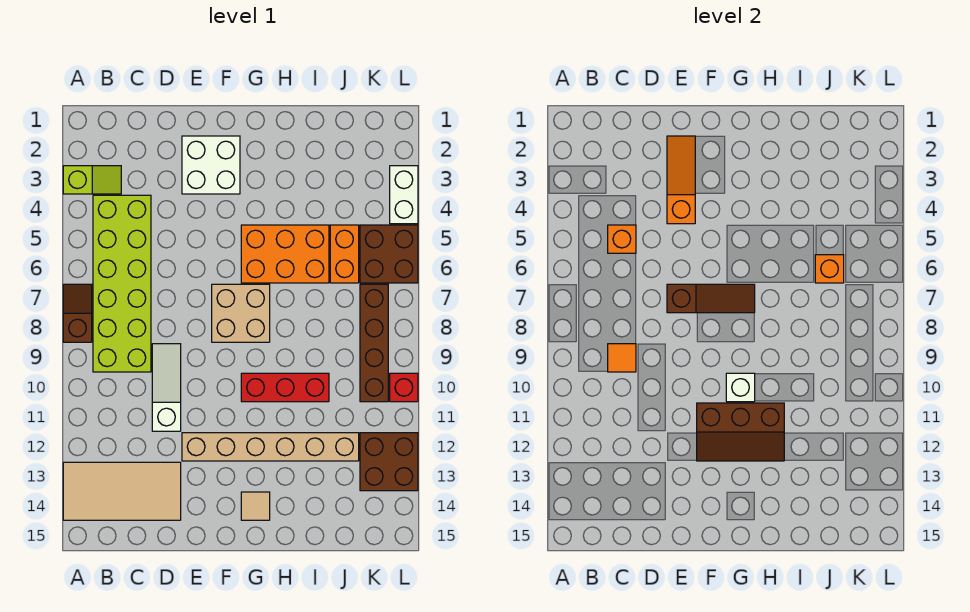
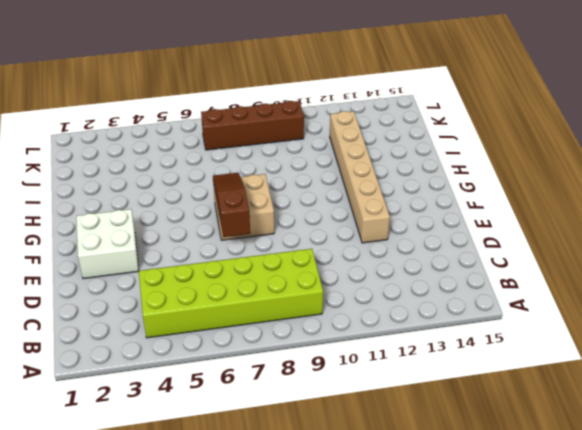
none -> lime slope A3:B3 level 1 top A
none -> brown slope A7:A8 level 1 top 8
none -> tan tile A13:D14 level 1

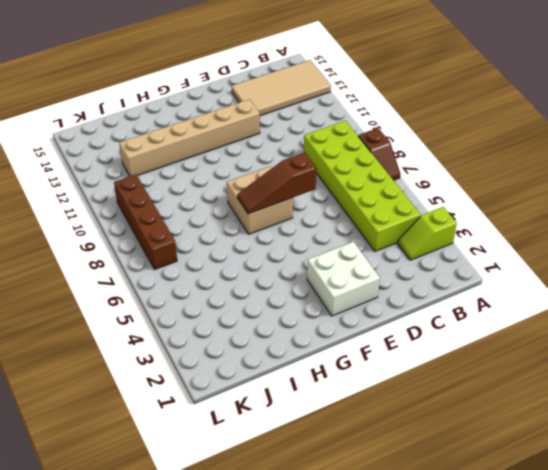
none -> white slope D9:D11 level 1 top 11
none -> orange brick G5:I6 level 1
none -> red brick G10:I10 level 1

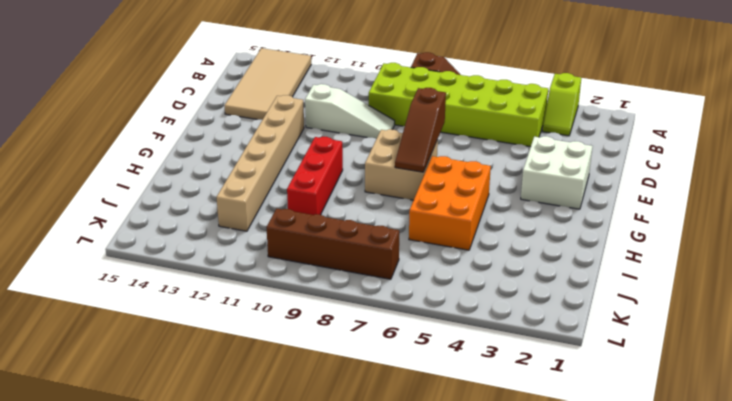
none -> tan tile G14 level 1
none -> orange brick J5:J6 level 1
none -> brown brick K5:L6 level 1

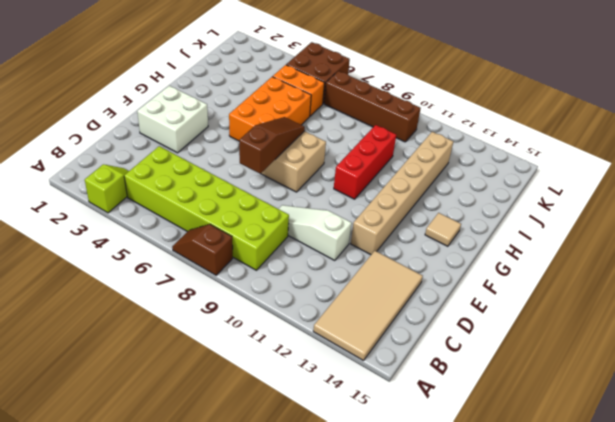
none -> brown brick K12:L13 level 1
none -> white brick L3:L4 level 1
none -> red brick L10 level 1

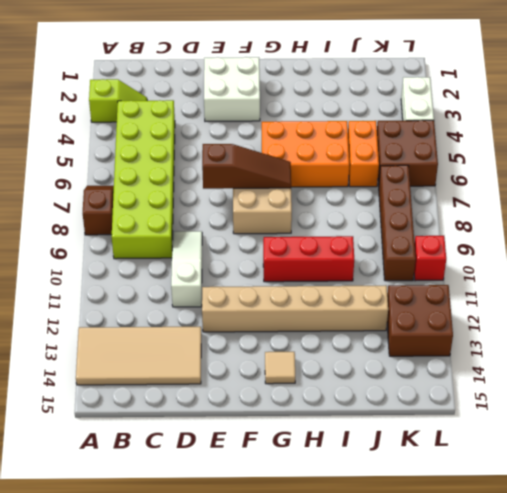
none -> orange brick C5 level 2
none -> orange tile C9 level 2
none -> orange slope E2:E4 level 2 top 4

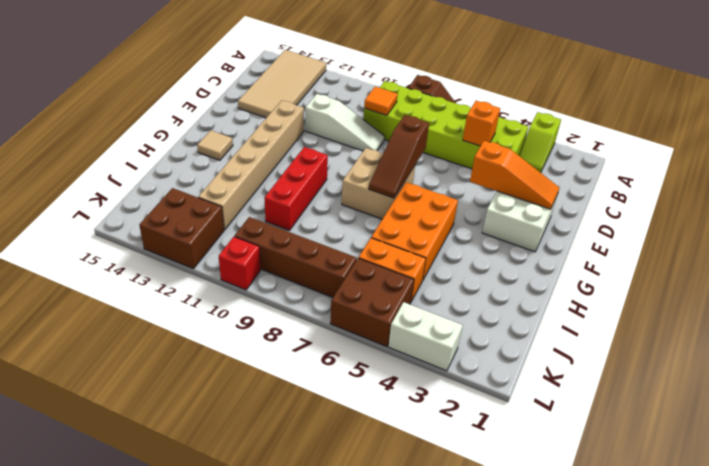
none -> brown slope F11:H12 level 2 top 11
none -> white brick G10 level 2
none -> orange brick J6 level 2

